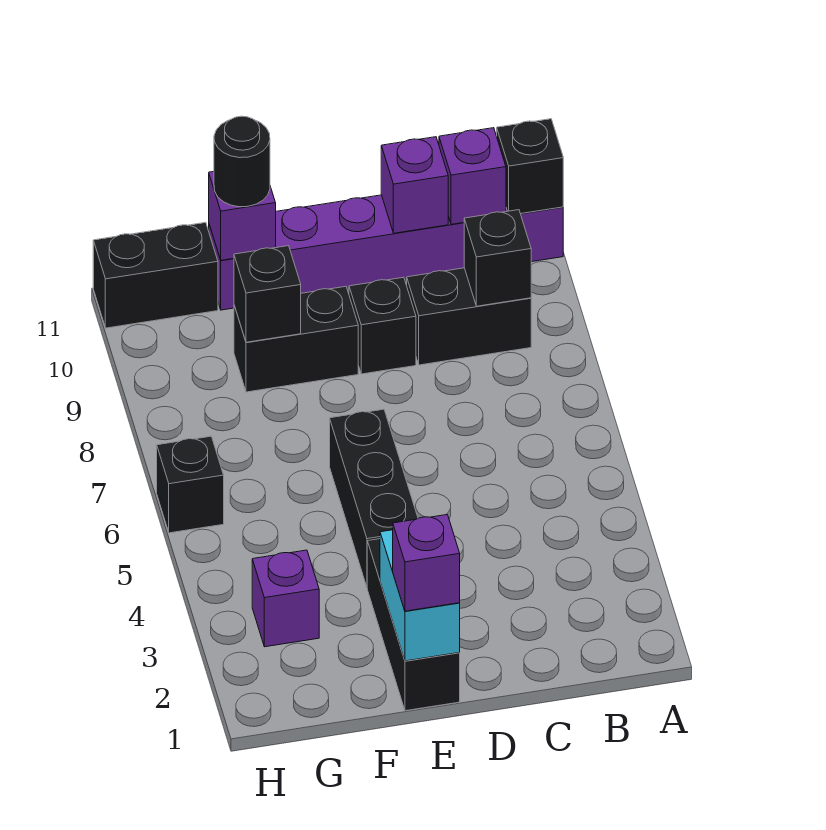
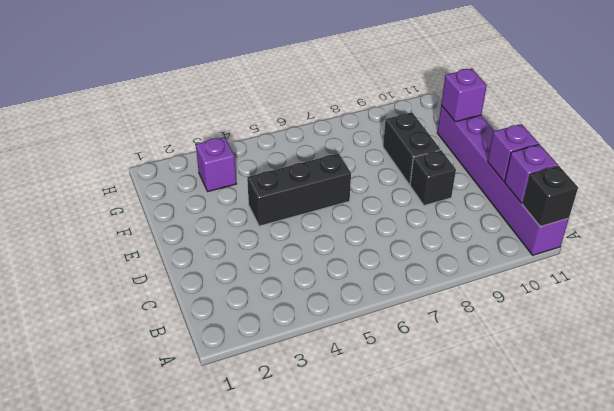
none -> black brick B9:C9 level 1
none -> black brick E1:E3 level 1
none -> black brick G11:H11 level 1

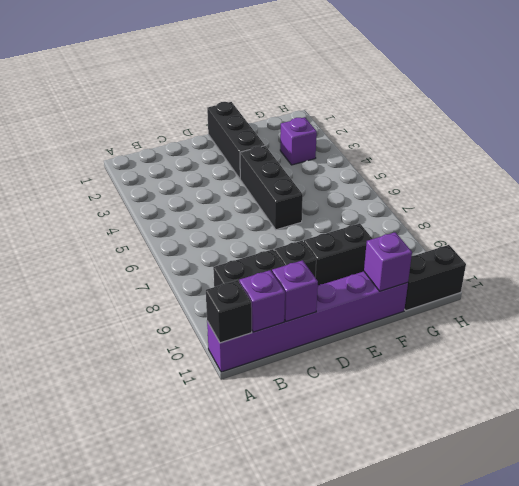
none -> black brick H6 level 1
none -> black brick B9 level 2
none -> cyan brick E1:E2 level 2

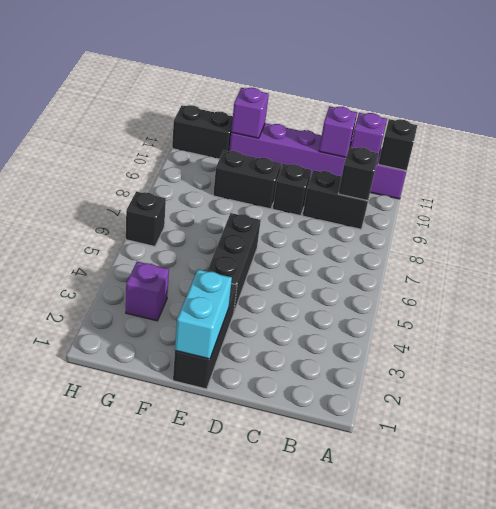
none -> black brick F9 level 2
none -> purple brick E1 level 3
none -> black round brick F11 level 3

